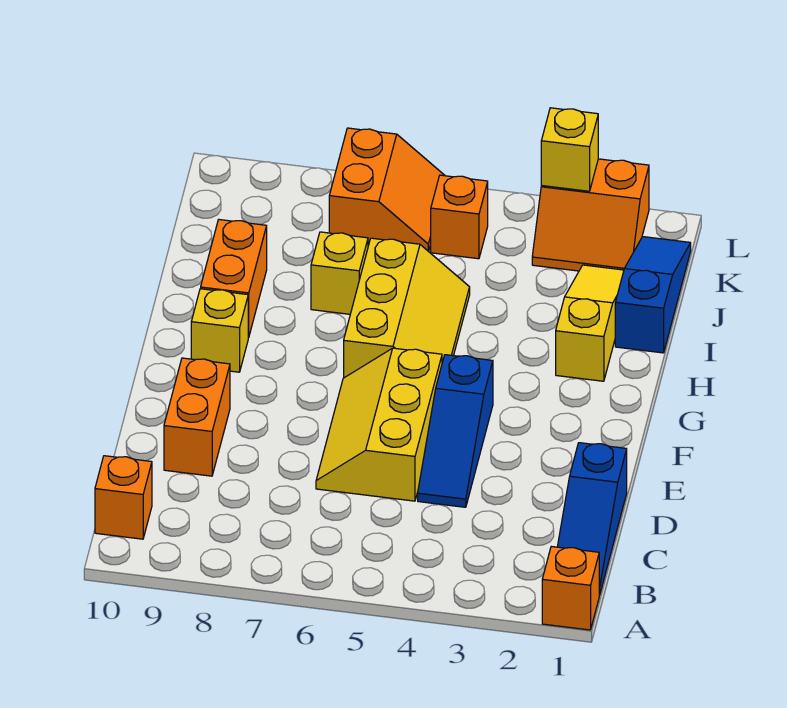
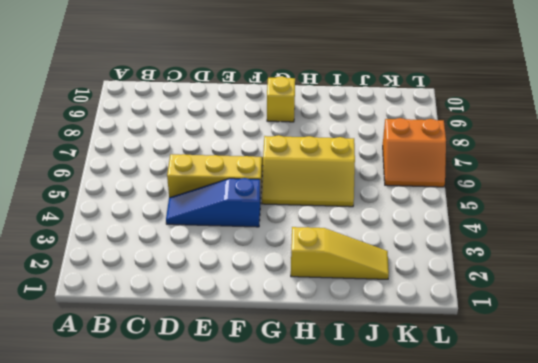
none -> orange brick A1 level 1
none -> blue slope B1:D1 level 1 top D
none -> orange brick B10 level 1

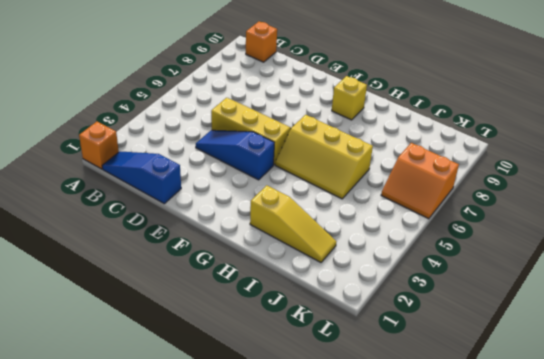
none -> orange brick D9:E9 level 1
none -> orange brick H9:I9 level 1
none -> blue slope I1:K1 level 1 top I

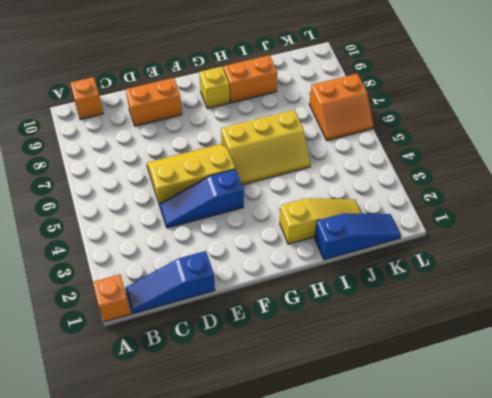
none -> yellow brick I7 level 1
none -> orange slope K2:L3 level 1 top L
none -> orange brick K5 level 1

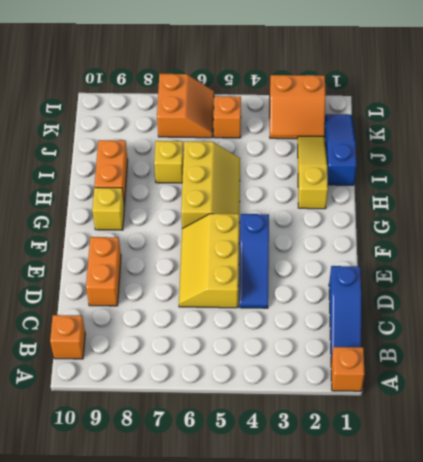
none -> yellow brick L3 level 2

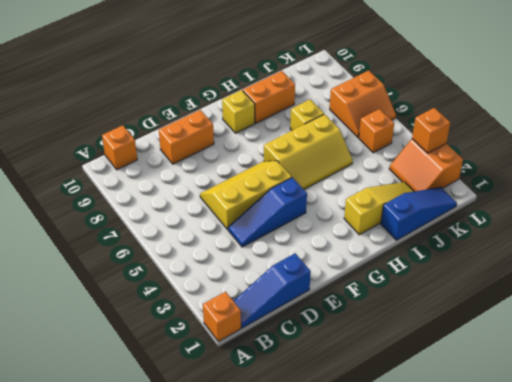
orange brick L3 level 2 -> yellow brick L3 level 2

